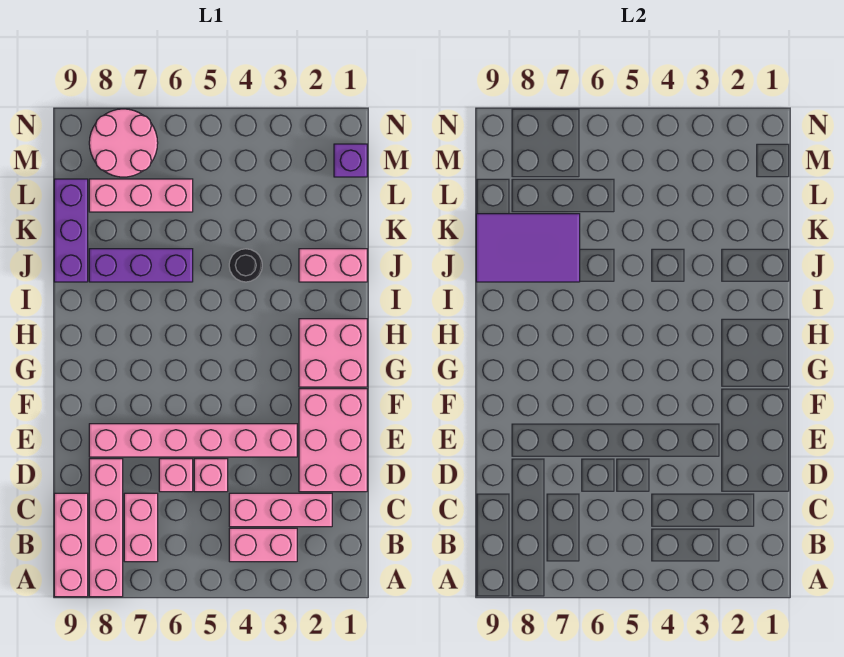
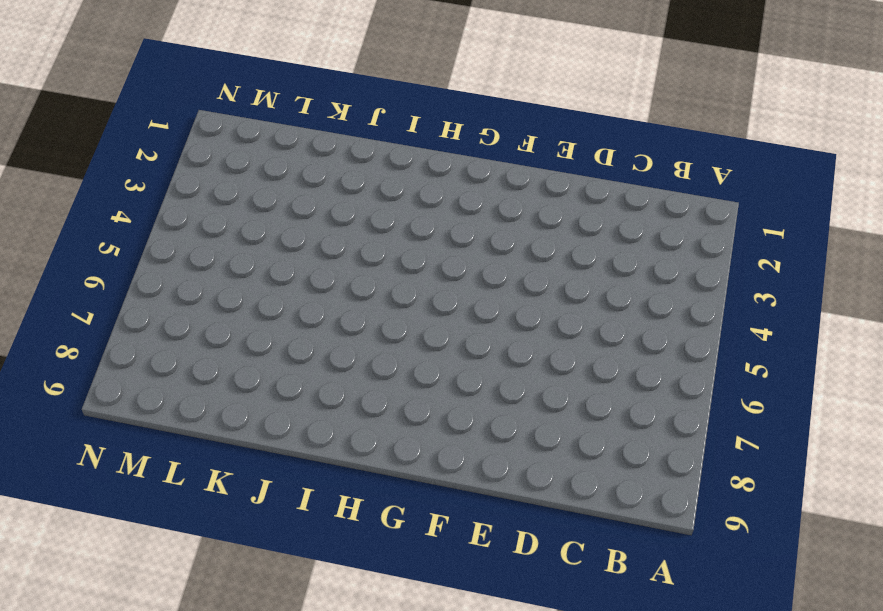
none -> pink brick A8:D8 level 1
none -> pink brick A9:C9 level 1
none -> pink brick B3:B4 level 1

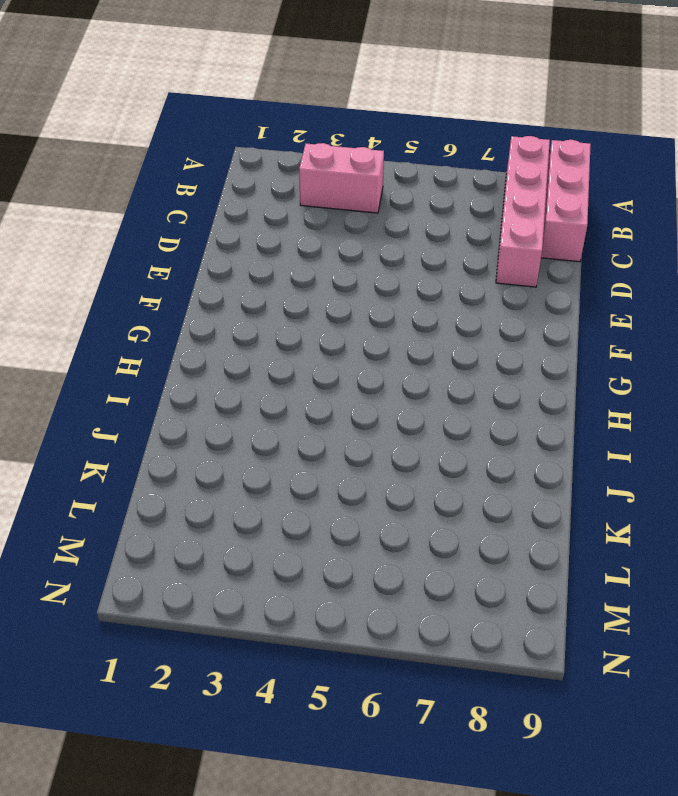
none -> pink brick B7:C7 level 1
none -> pink brick C2:C4 level 1
none -> pink brick D1:F2 level 1

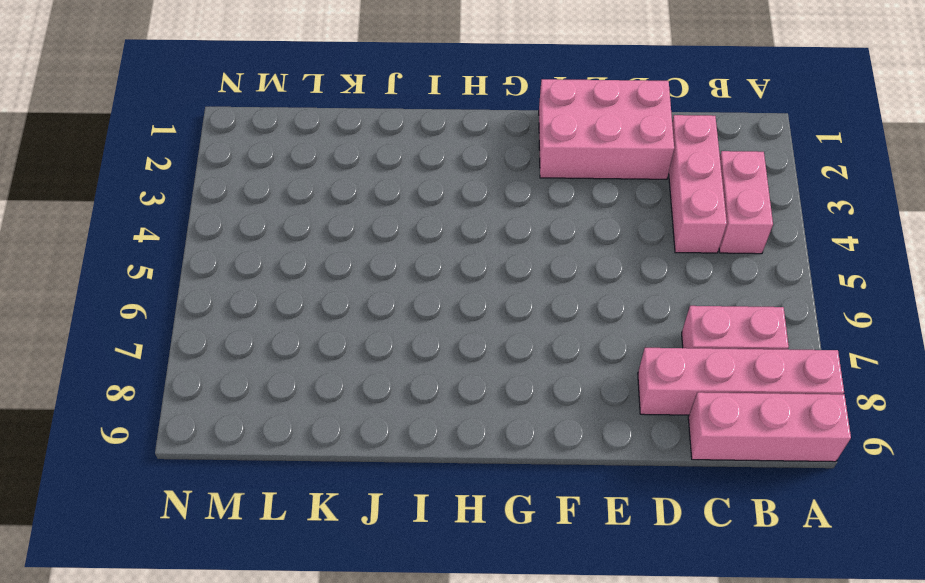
none -> pink brick D5 level 1
none -> pink brick D6 level 1
none -> pink brick E3:E8 level 1

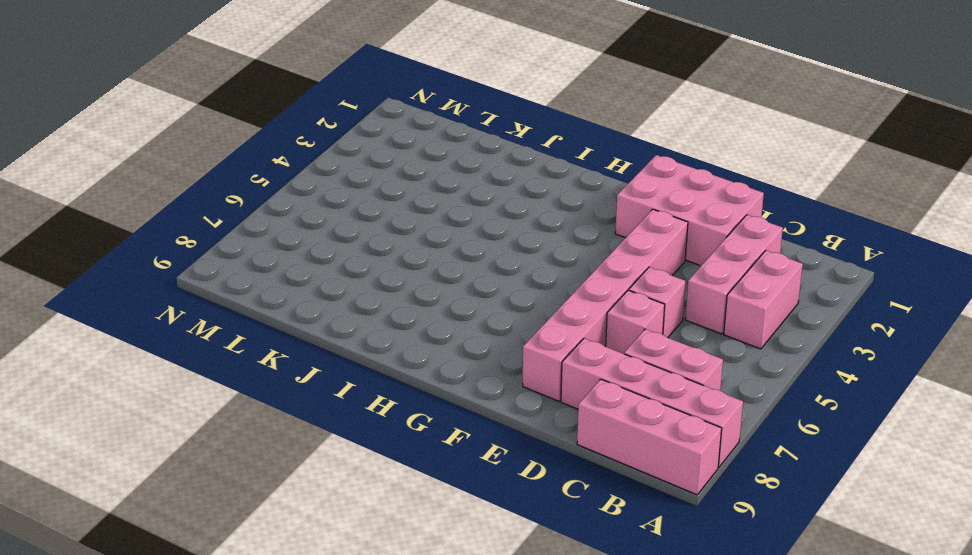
none -> pink brick G1:H2 level 1
none -> pink brick J1:J2 level 1
none -> black round brick J4 level 1

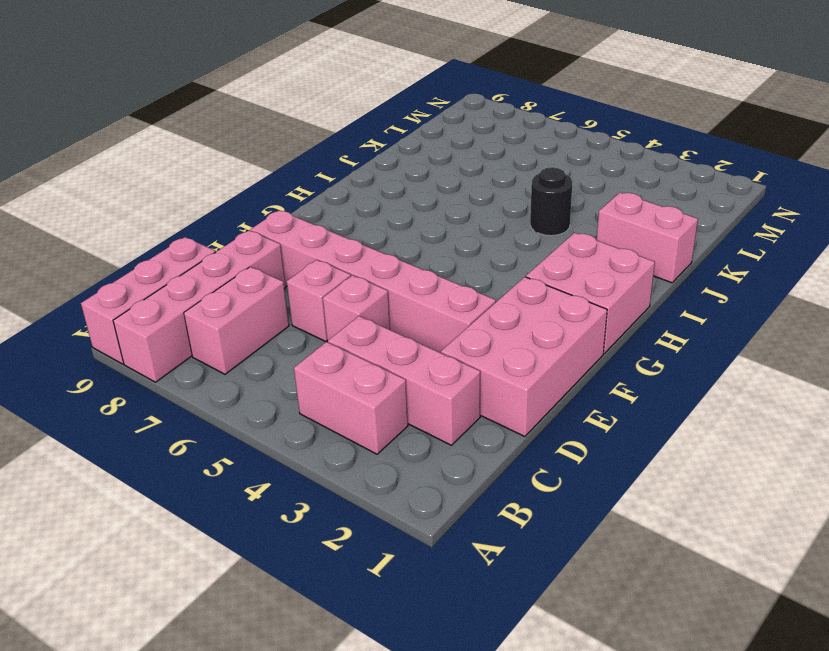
none -> purple brick J6:J8 level 1
none -> purple brick J9:L9 level 1
none -> pink brick L6:L8 level 1

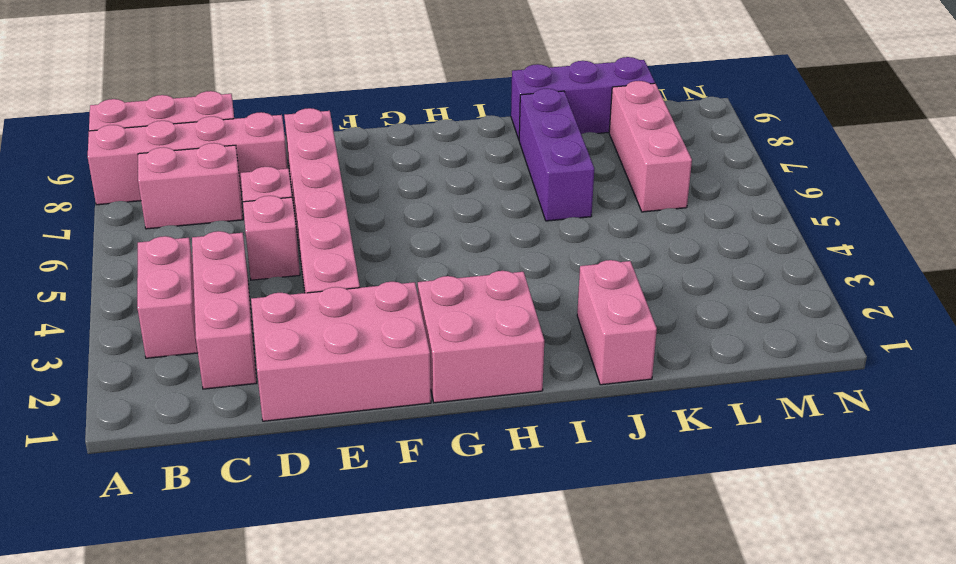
none -> black round brick J4 level 1
none -> purple brick M1 level 1
none -> pink round brick M7:N8 level 1

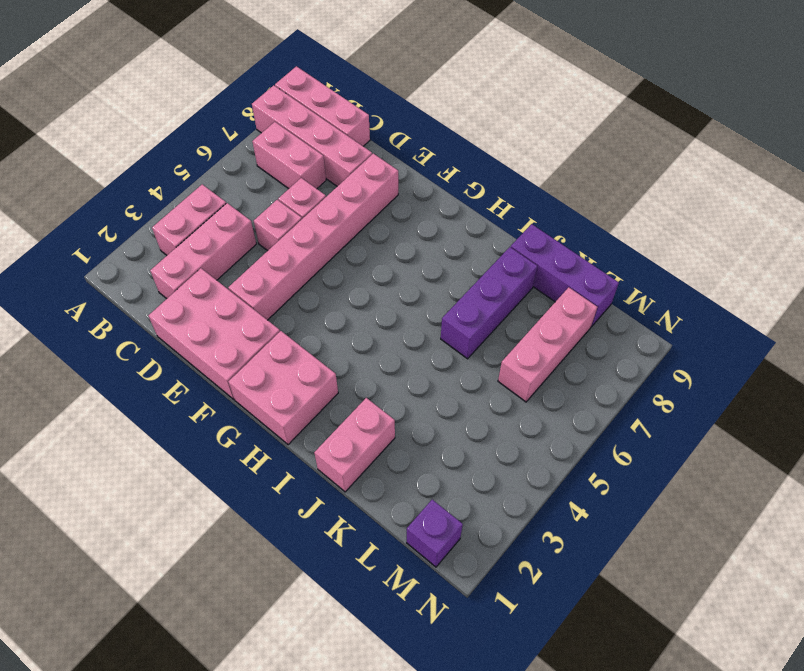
none -> black round brick J4 level 1
none -> pink round brick M7:N8 level 1
none -> purple tile J7:K9 level 2

